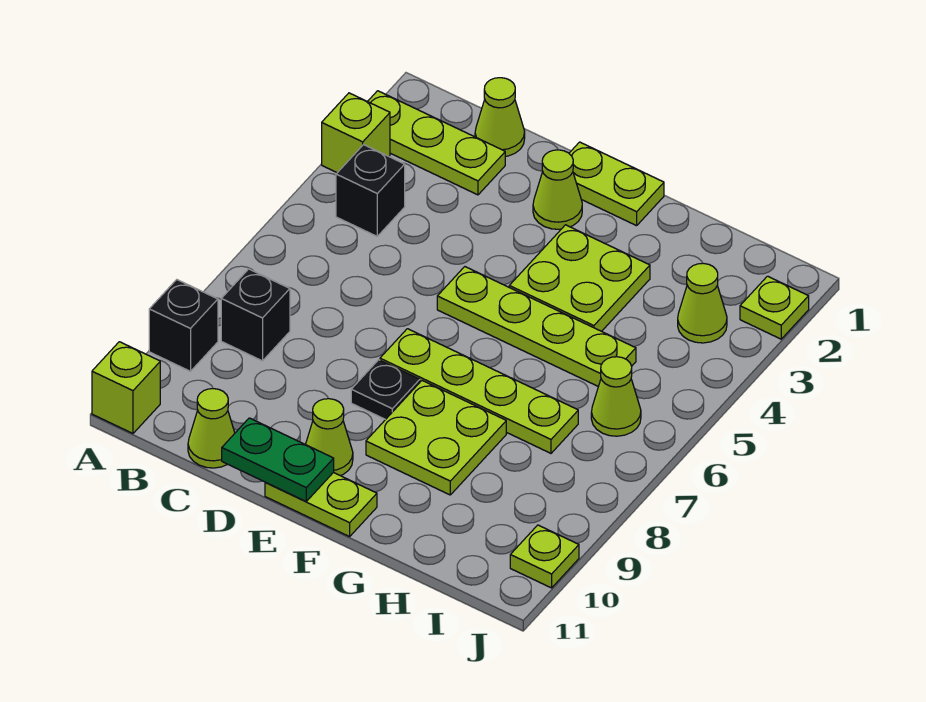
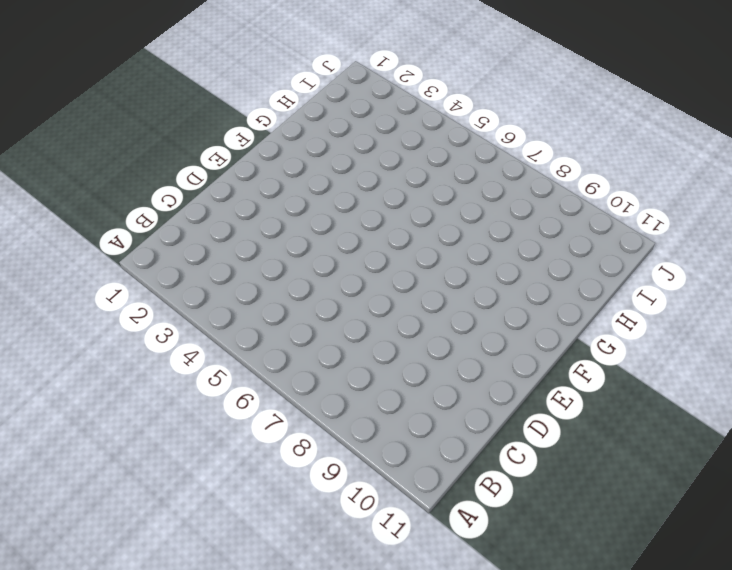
none -> lime plate A2:C2 level 1
none -> lime brick A3 level 1
none -> black brick A9 level 1

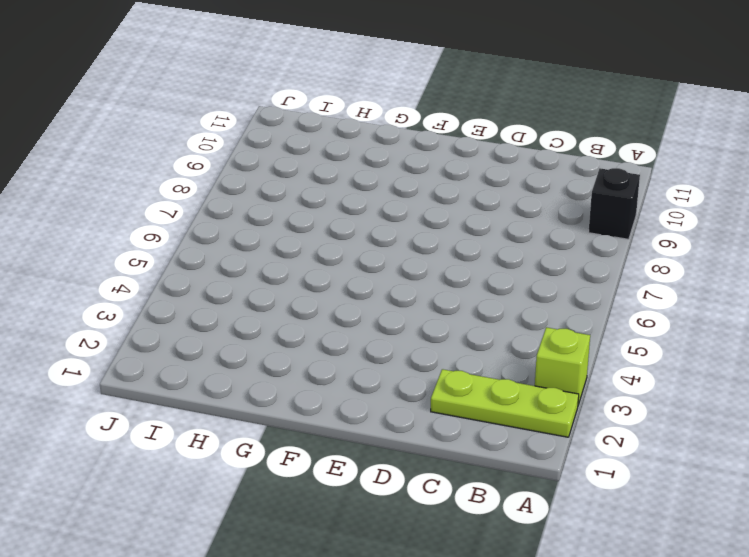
none -> lime brick A11 level 1
none -> black brick B4 level 1
none -> black brick B8 level 1

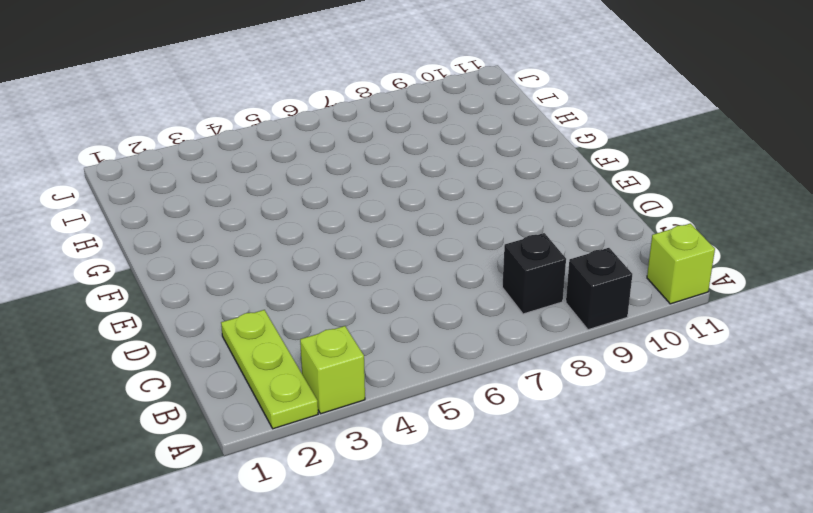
none -> black brick B4 level 1
none -> lime cone C1 level 1
none -> lime cone C11 level 1

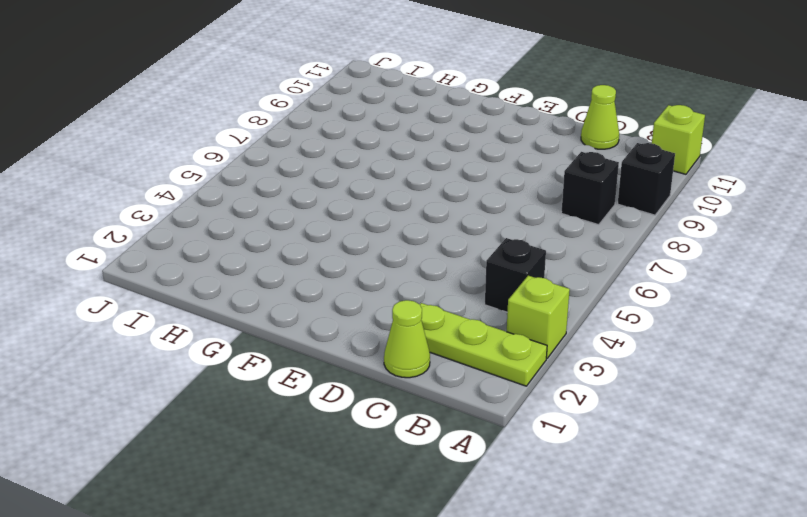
none -> lime plate E1:F1 level 1
none -> lime cone E2 level 1
none -> lime plate E5:H5 level 1

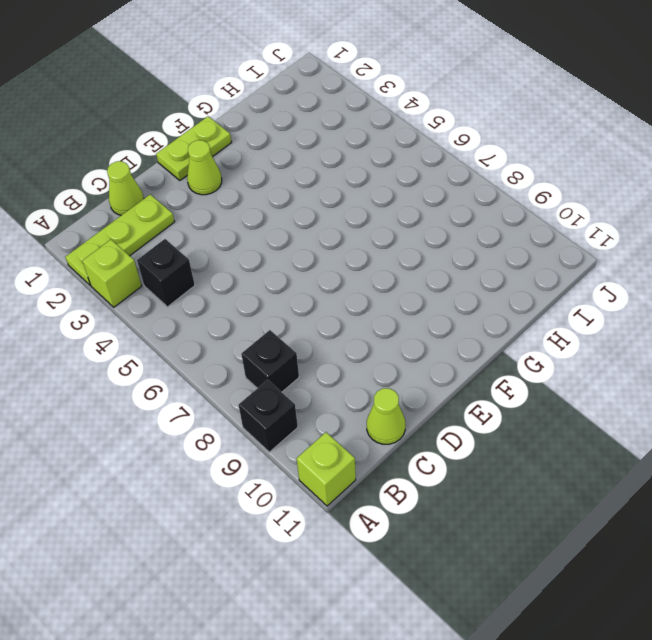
none -> lime plate E5:H5 level 1
none -> lime plate E7:H7 level 1
none -> black plate E8 level 1

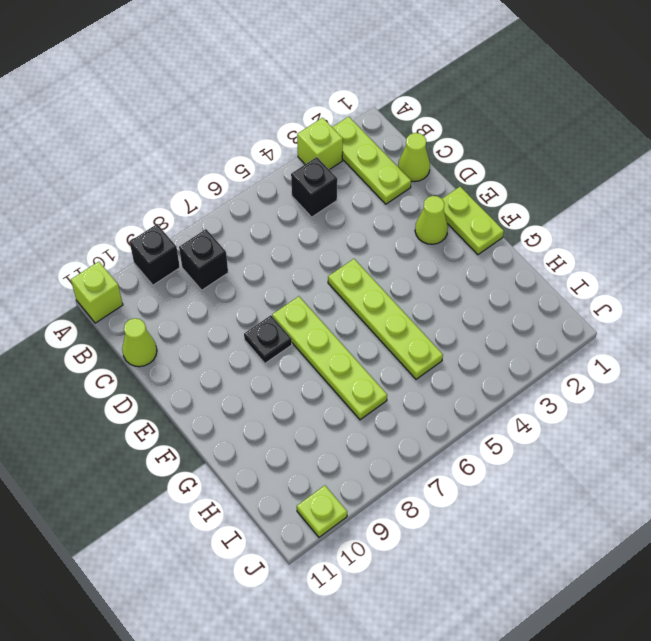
none -> lime cone E10 level 1
none -> lime plate E11:F11 level 1
none -> lime plate F3:G4 level 1

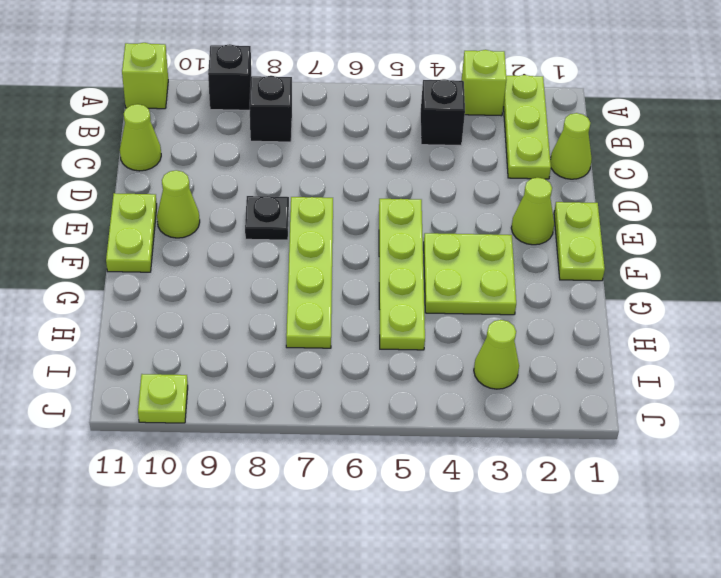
none -> lime plate F8:G9 level 1
none -> lime cone I6 level 1
none -> lime plate J2 level 1

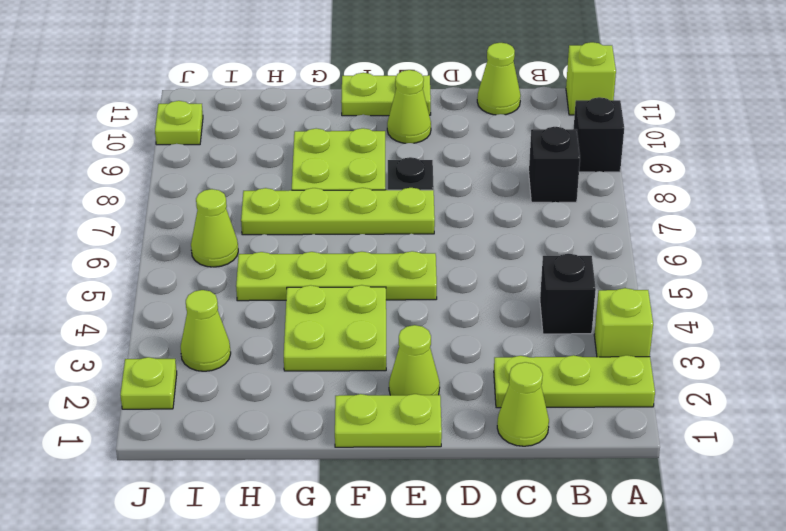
none -> green plate D11:E11 level 2

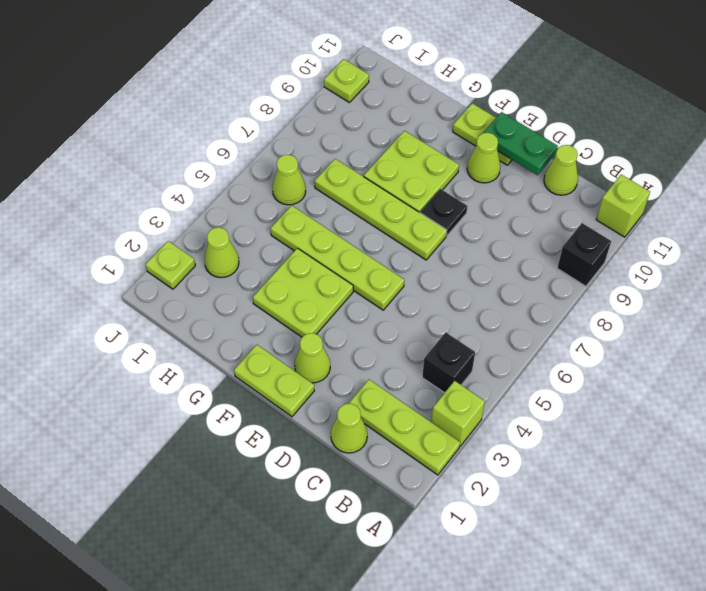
none -> black brick B8 level 1

